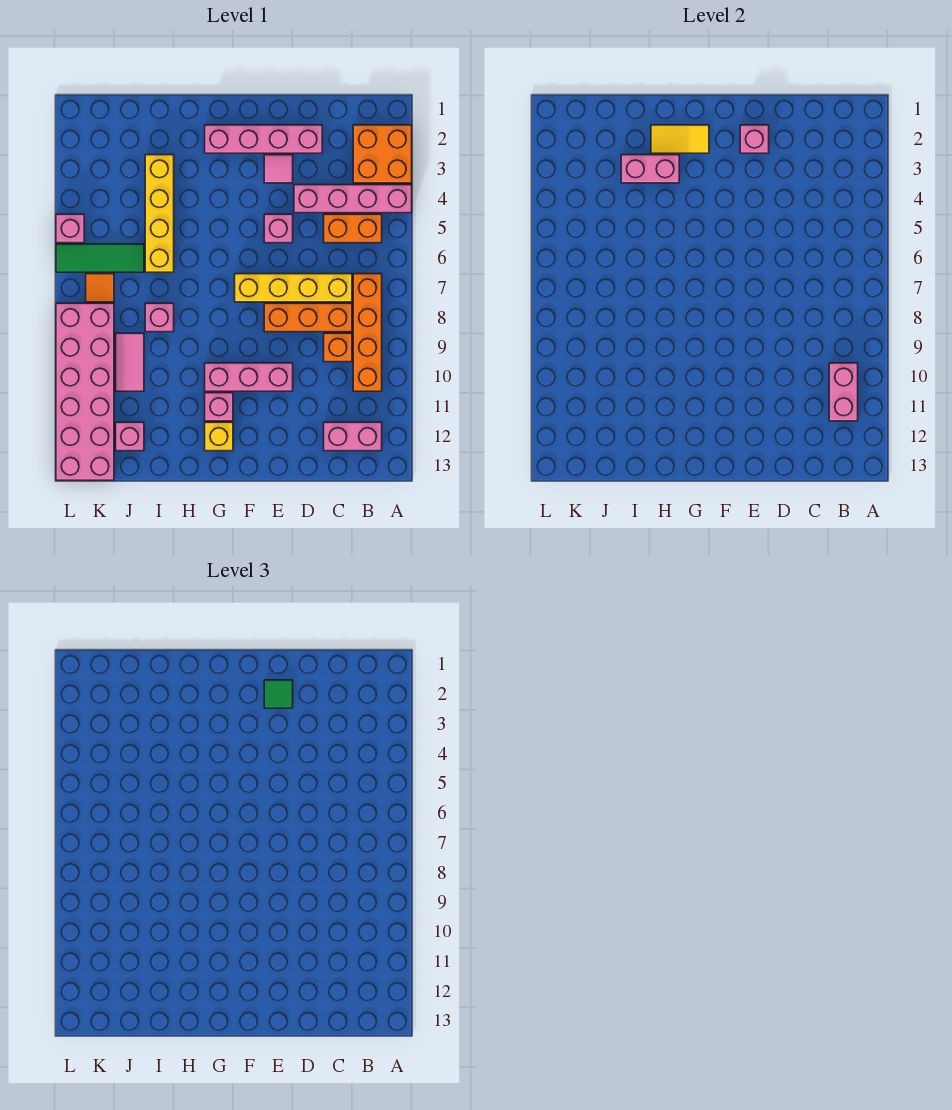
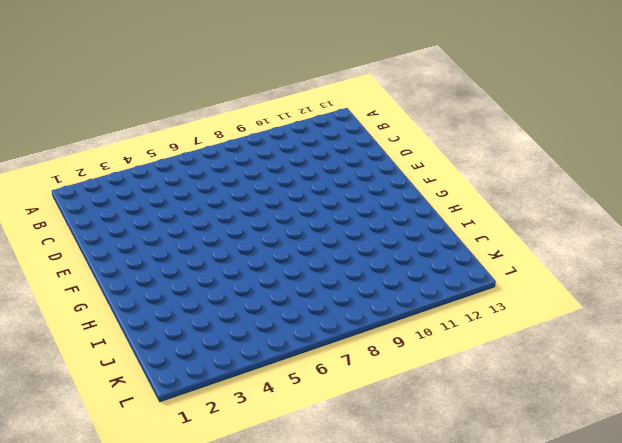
none -> orange brick A2:B3 level 1
none -> pink brick A4:D4 level 1
none -> orange brick B5:C5 level 1

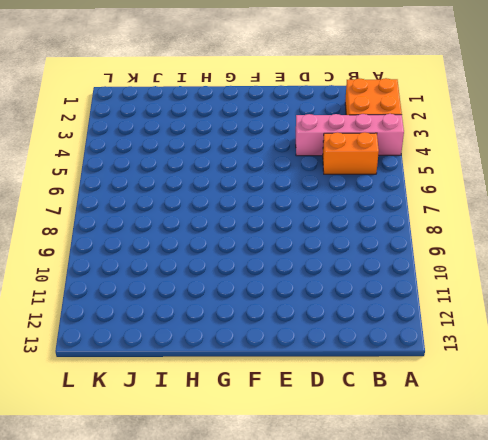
none -> orange brick B7:B10 level 1
none -> pink brick B12:C12 level 1
none -> yellow brick C7:F7 level 1

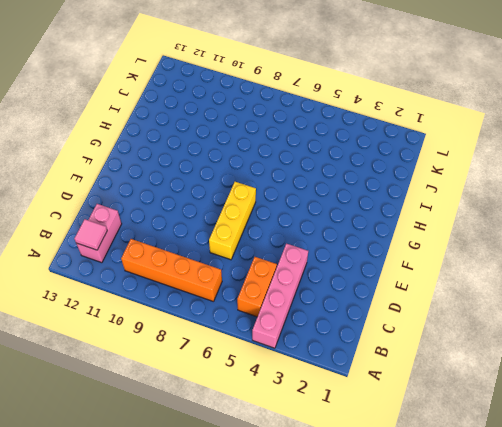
pink tile B12 level 2 -> pink tile E3 level 1
yellow brick D7:F7 level 1 -> yellow brick C7:F7 level 1
none -> orange brick A2:B3 level 1
none -> orange brick C8:E8 level 1
none -> orange brick C9 level 1

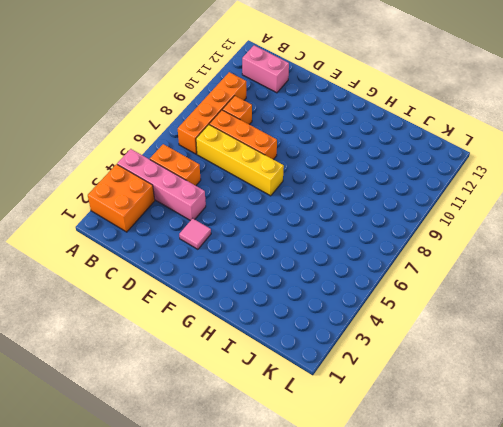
none -> pink brick D2:G2 level 1
none -> pink brick E5 level 1
none -> pink brick E10:G10 level 1

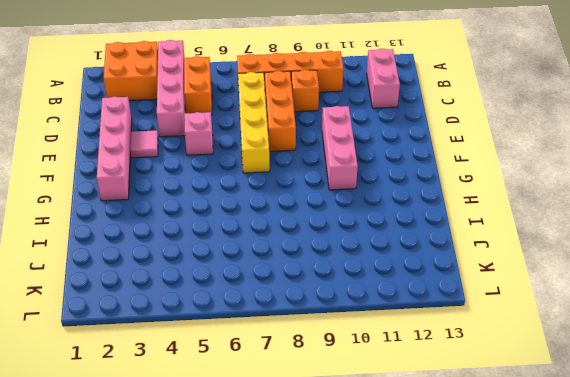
none -> pink brick G11 level 1
none -> yellow brick G12 level 1
none -> yellow brick I3:I6 level 1

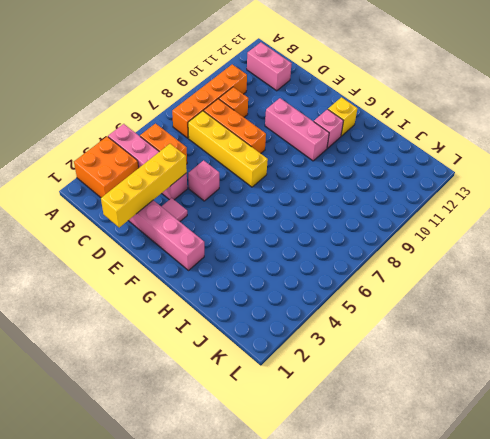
yellow brick D1:D4 level 2 -> yellow brick I3:I6 level 1
none -> pink brick I8 level 1
none -> green tile J6:L6 level 1
none -> pink tile J9:J10 level 1

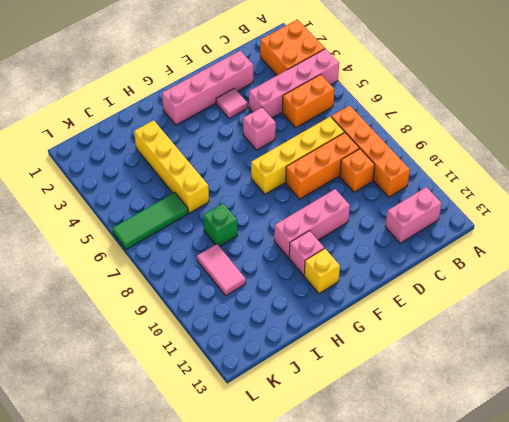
green brick I8 level 1 -> pink brick I8 level 1
none -> pink brick J12 level 1
none -> orange tile K7 level 1
none -> pink brick K8:L13 level 1

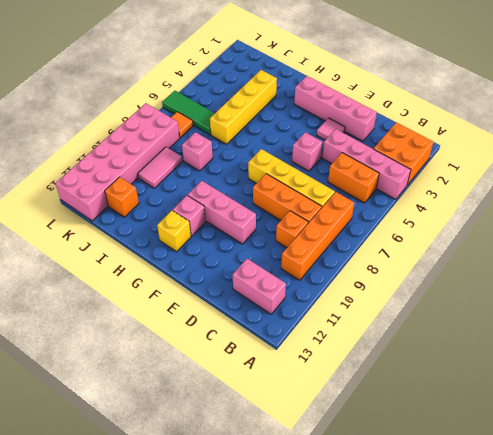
orange brick J12 level 1 -> pink brick J12 level 1
none -> pink brick L5 level 1
none -> pink brick B10:B11 level 2
none -> pink brick E2 level 2

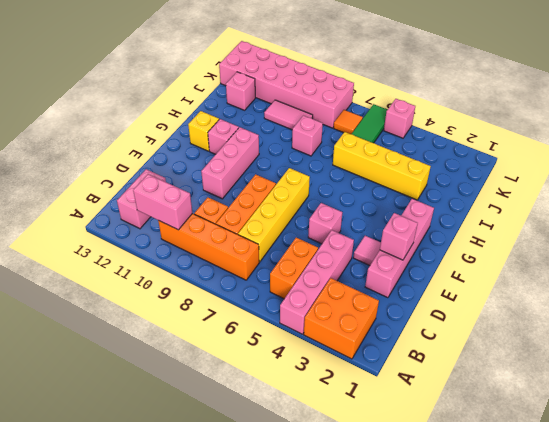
none -> yellow tile G2:H2 level 2
none -> pink brick H3:I3 level 2
none -> green tile E2 level 3

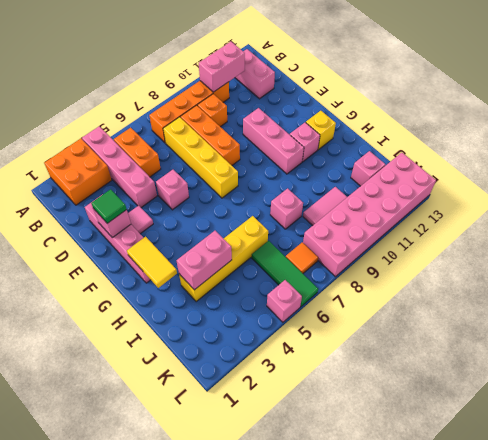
pink brick I3:I4 level 2 -> pink brick H3:I3 level 2

